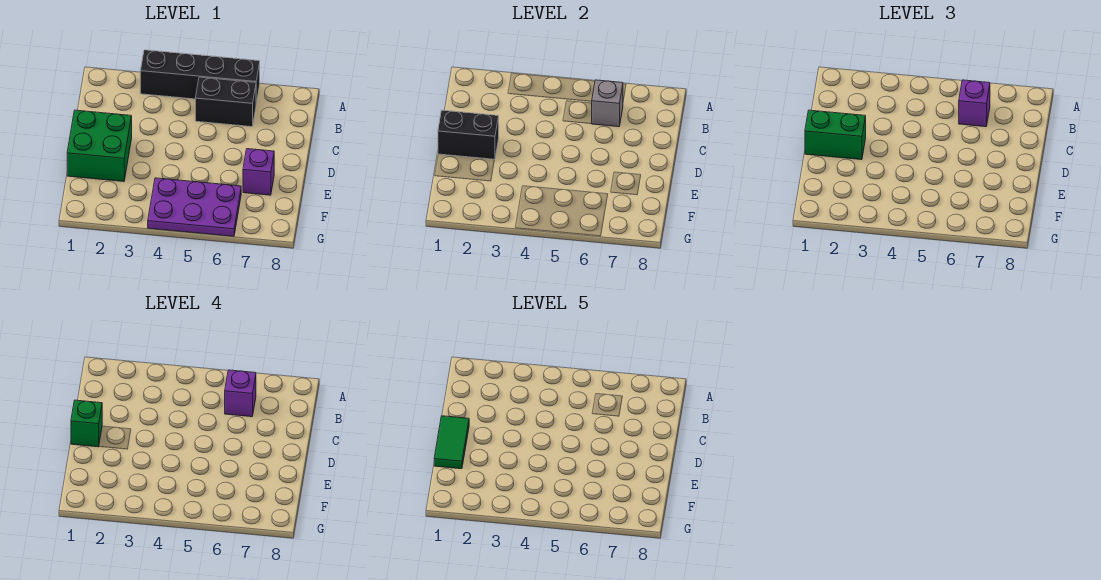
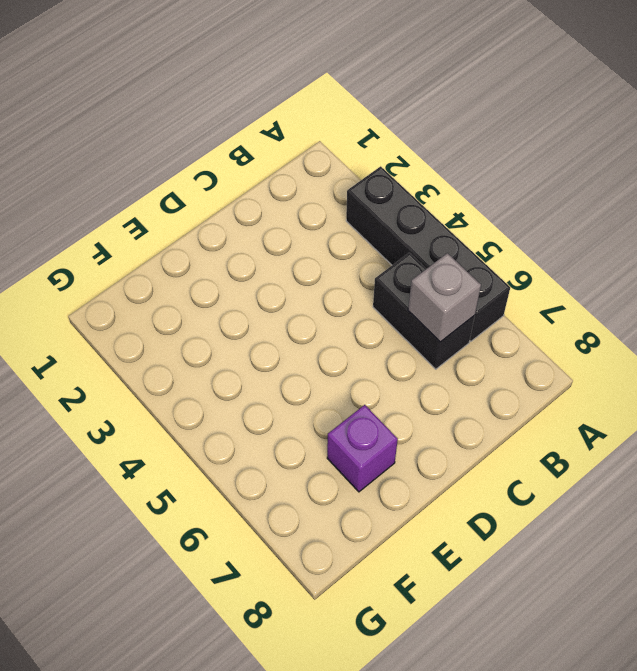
none -> green brick D1:E2 level 1
none -> purple plate F4:G6 level 1
none -> black brick D1:D2 level 2

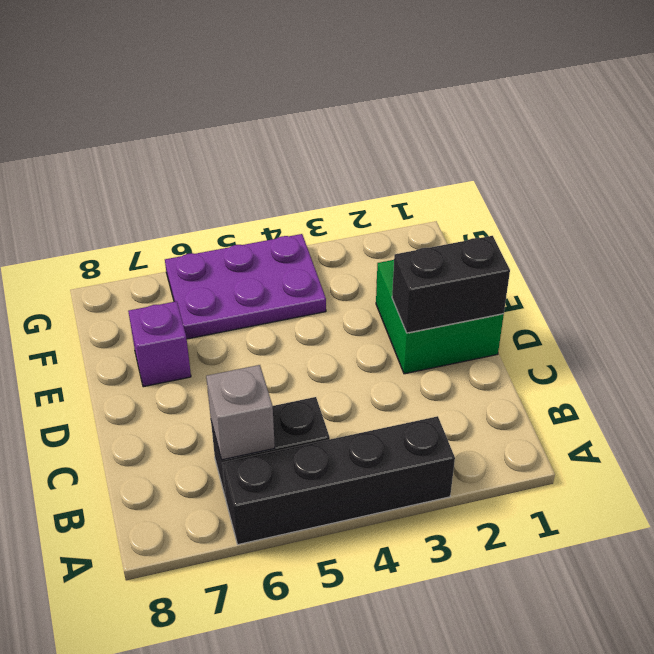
none -> purple brick B6 level 3
none -> green brick D1:D2 level 3
none -> purple brick B6 level 4

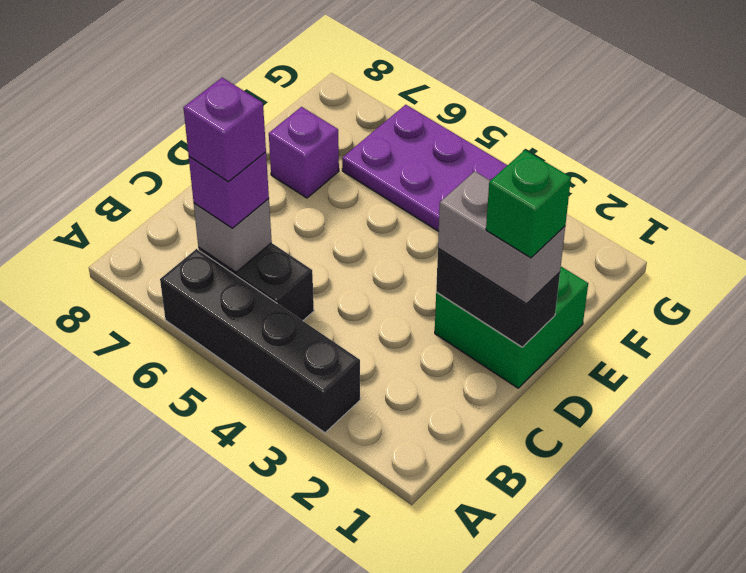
grey brick D1:D2 level 3 -> green brick D1:D2 level 3
none -> green tile D1:E1 level 5

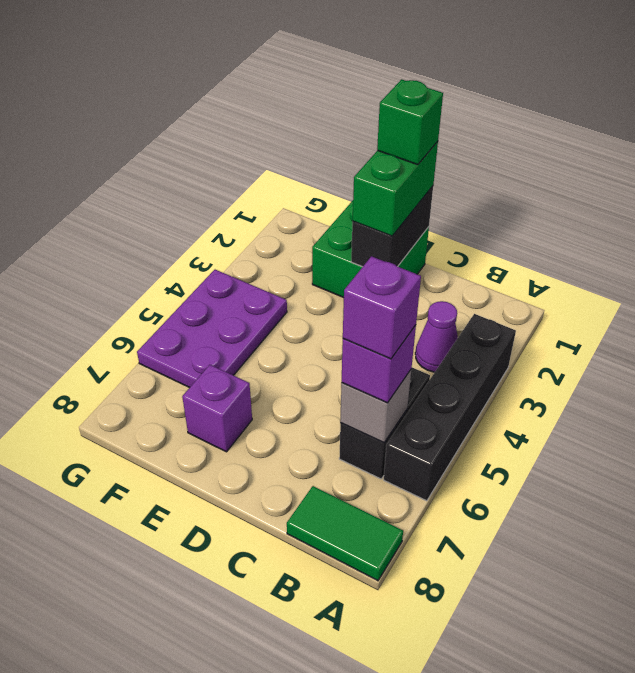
green tile A8:B8 level 1 -> green tile D1:E1 level 5
purple cone B3 level 1 -> none

